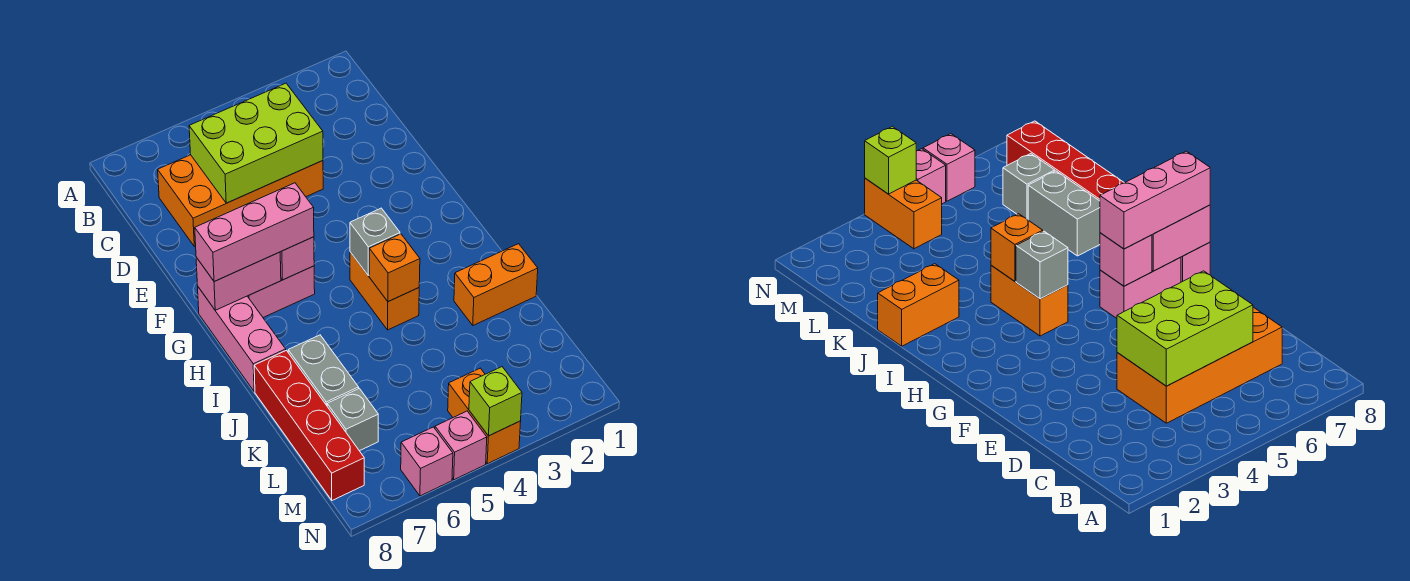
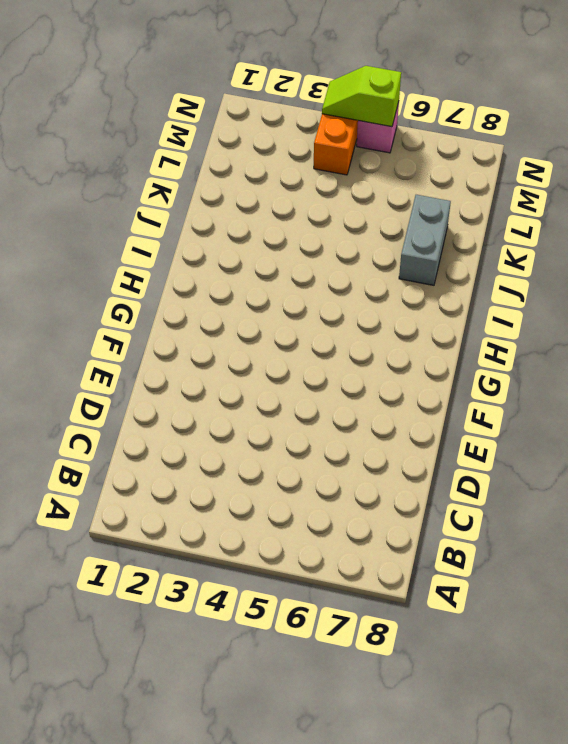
lime slope N4:N5 level 2 top 5 -> lime brick N4 level 2
none -> orange brick C4:D7 level 1
none -> pink brick G6:G7 level 1
none -> pink brick G8:I8 level 1

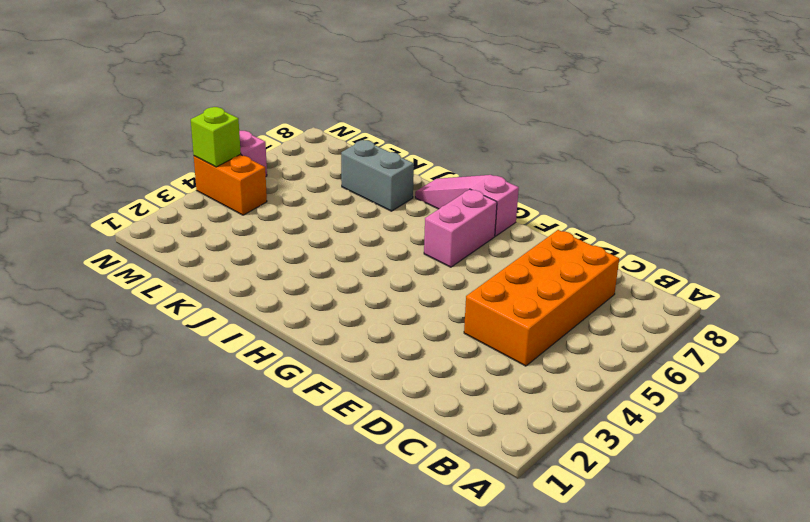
pink slope G8:I8 level 1 top G -> pink brick G8:I8 level 1
none -> orange brick H4:I4 level 1
none -> orange brick J1:J2 level 1
none -> red brick J8:M8 level 1

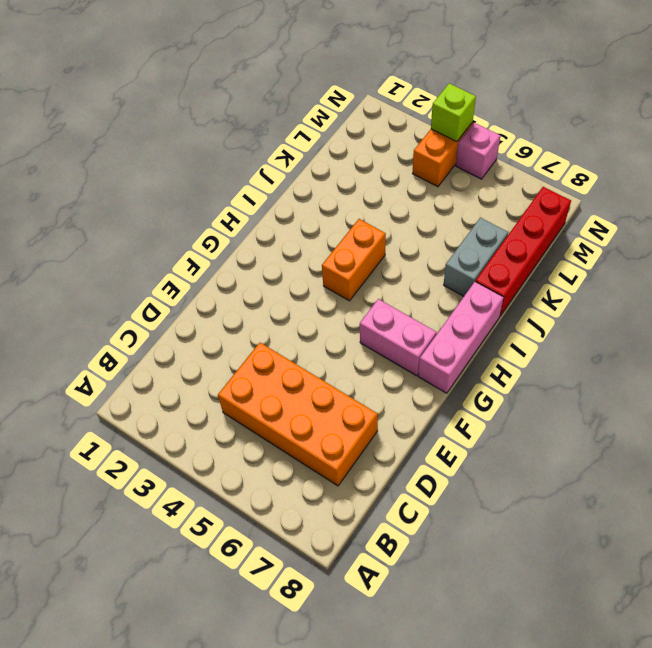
none -> orange brick J1:J2 level 1
none -> grey brick L7 level 1
none -> pink brick N6 level 1

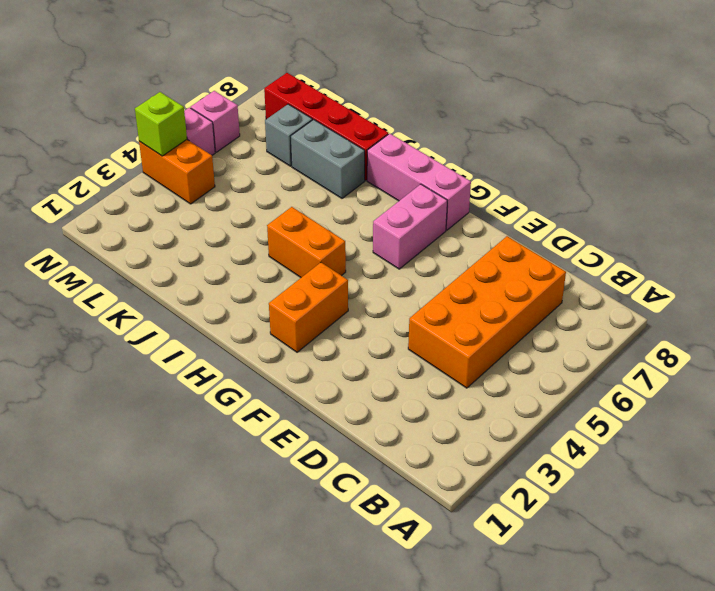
orange brick G2:G3 level 1 -> orange brick J1:J2 level 1
none -> lime brick C4:D6 level 2
none -> pink brick G6 level 2
none -> pink brick G7:G8 level 2

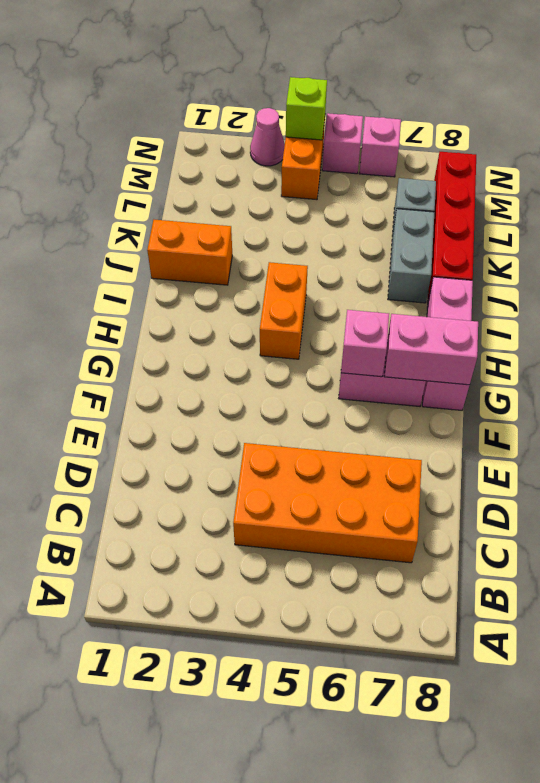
pink cone N3 level 1 -> none
none -> lime brick C4:D6 level 2
none -> grey brick H4 level 2
none -> orange brick I4 level 2

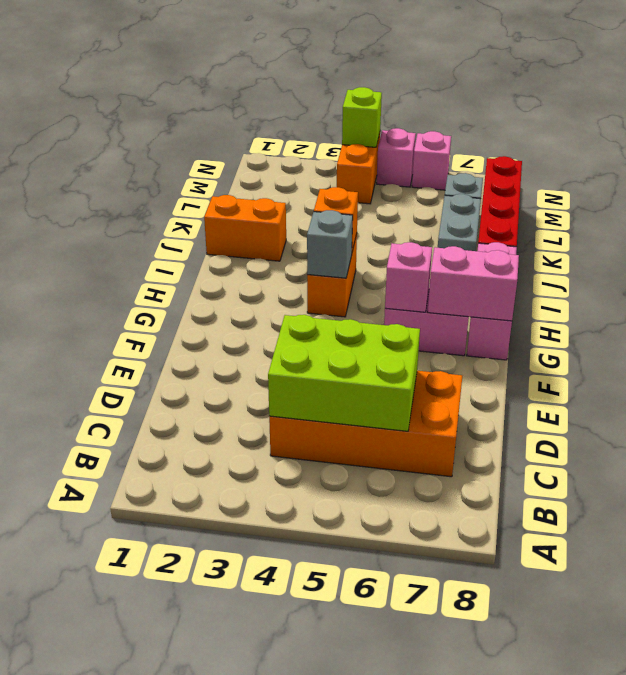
none -> pink brick G6:G8 level 3

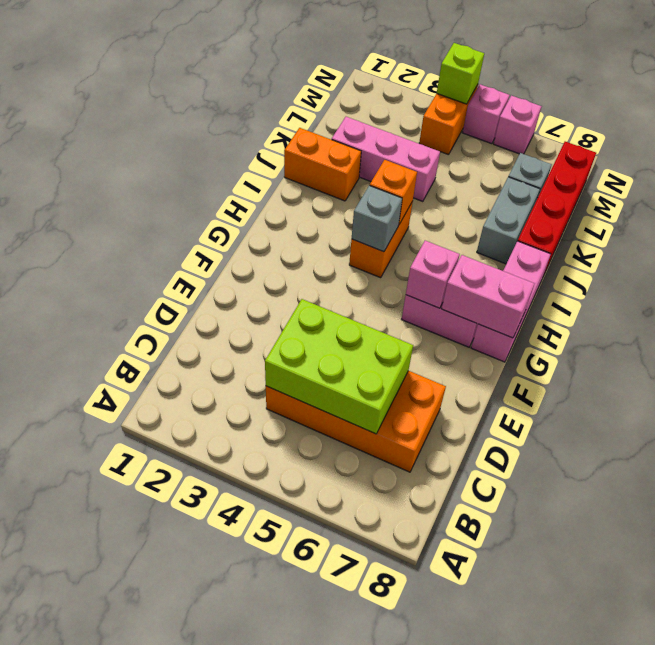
pink brick K2:K4 level 1 -> pink brick G6:G8 level 3

